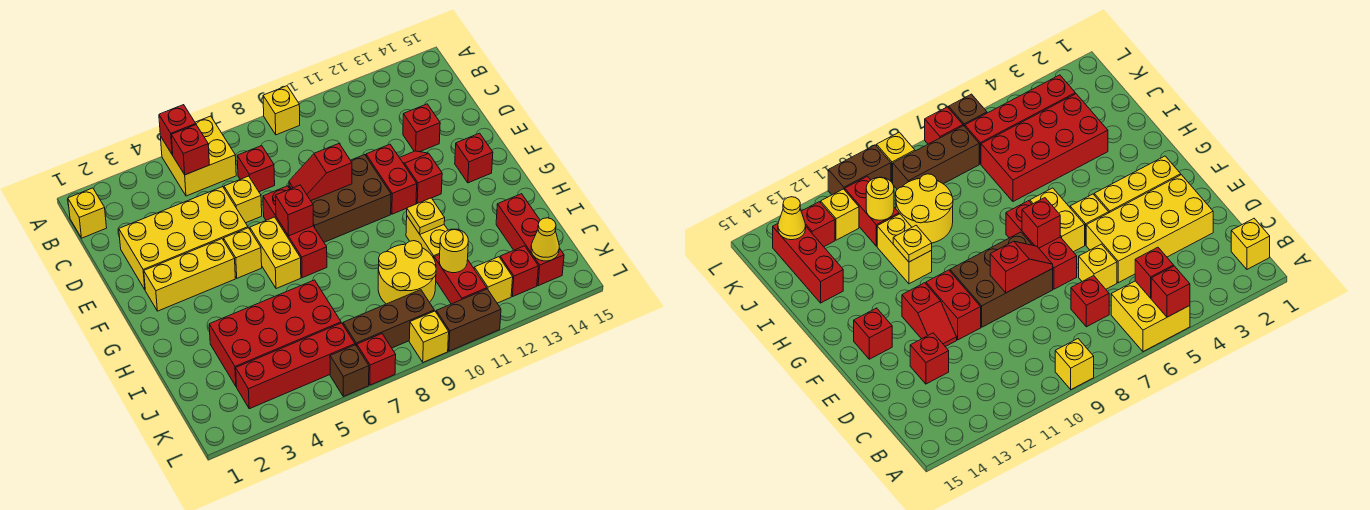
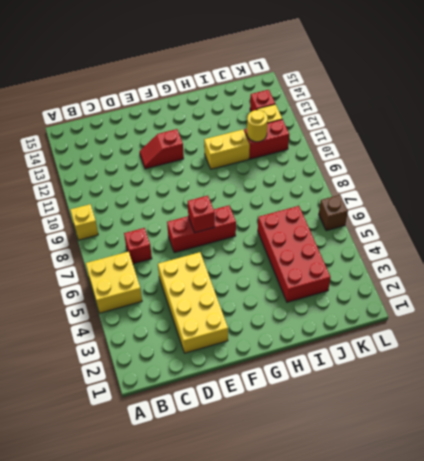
none -> yellow brick B1 level 1
none -> yellow brick D6 level 1
none -> red brick D13 level 1
none -> brown brick E8:F10 level 1

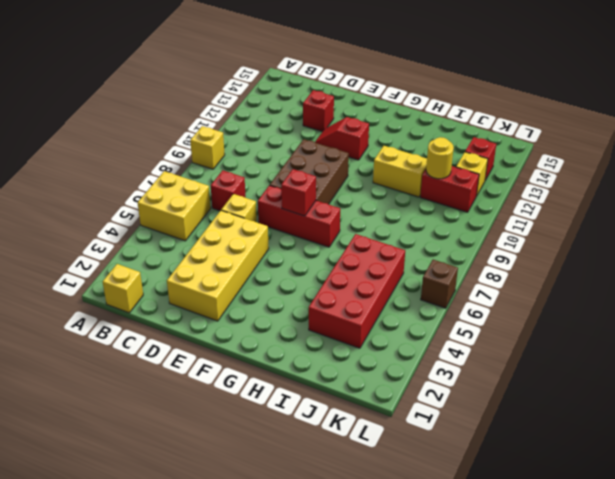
none -> red brick E11:F11 level 1
none -> yellow brick F2:F4 level 1
none -> yellow brick F5 level 1
none -> yellow brick F6:G6 level 1

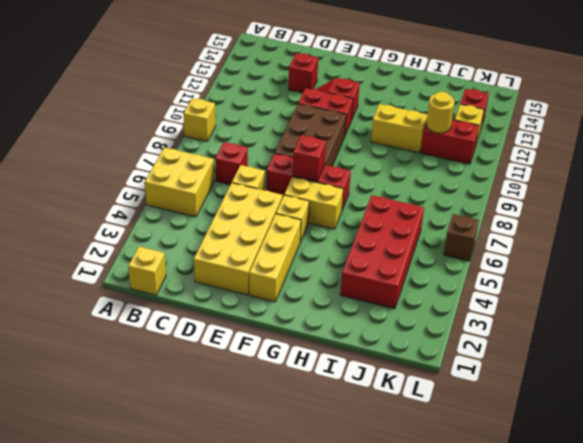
none -> red brick F14 level 1
none -> yellow round brick I9:J10 level 1
none -> red brick I14:K14 level 1
none -> red brick K3:K6 level 1

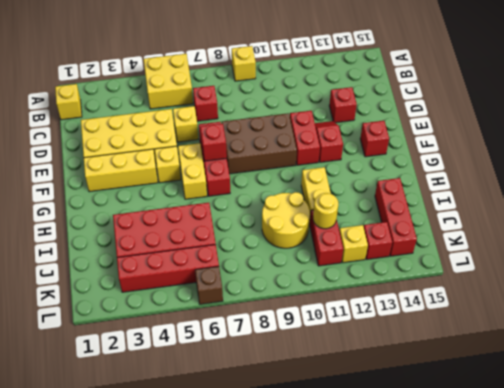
none -> brown brick K7:K9 level 1
none -> red brick L7 level 1
none -> yellow brick L9 level 1
none -> brown brick L10:L11 level 1

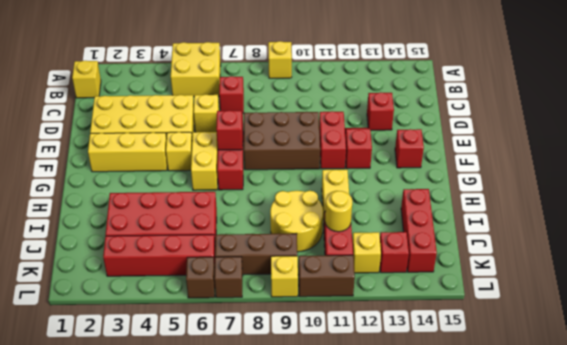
brown brick L7 level 1 -> red brick L7 level 1
none -> red brick A5 level 2
none -> red brick B5 level 2
none -> red slope E8:E9 level 2 top 9
none -> yellow plate H11 level 2

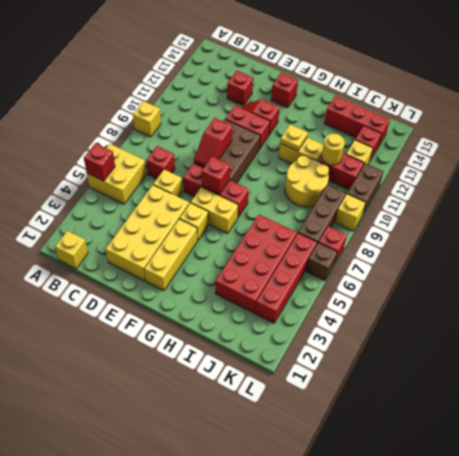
none -> red brick B5 level 2
none -> yellow cone K14 level 2

